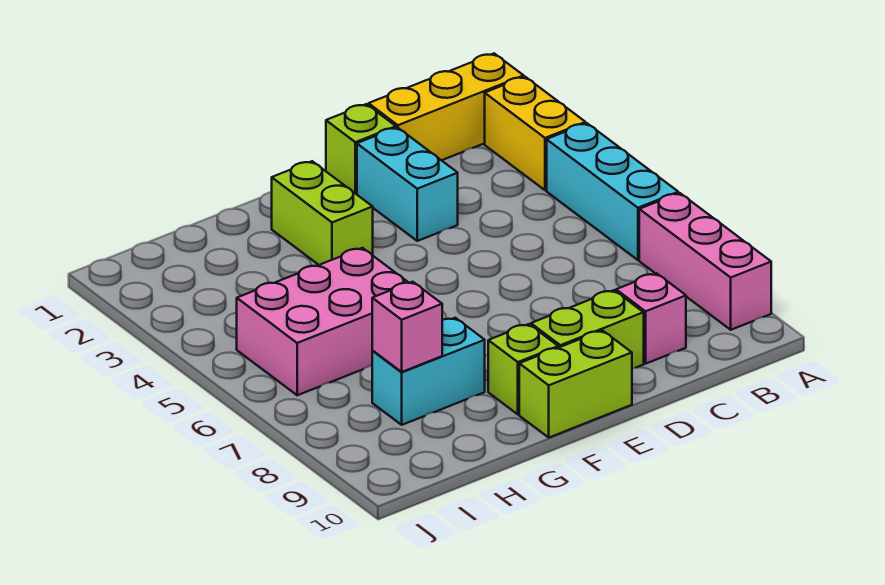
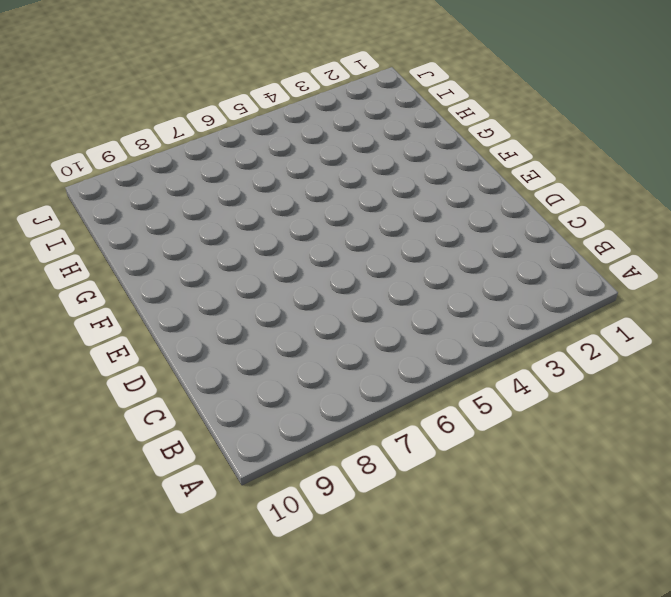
none -> yellow brick A1:C1 level 1
none -> yellow brick A2:A3 level 1
none -> cyan brick A4:A6 level 1

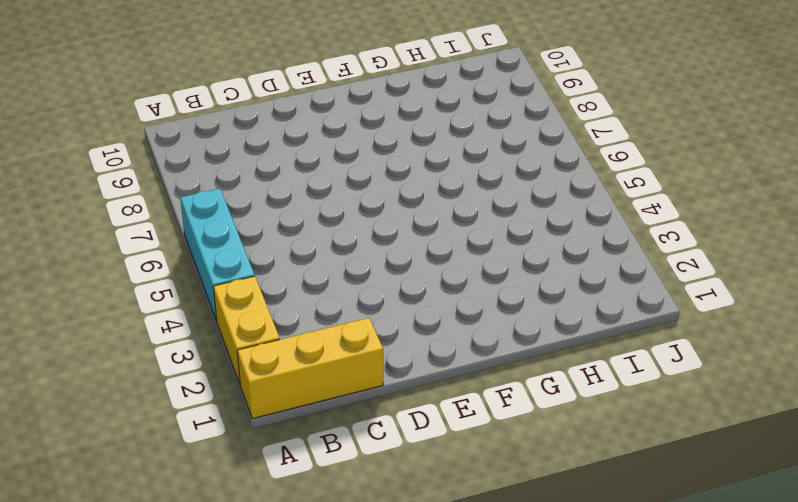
none -> pink brick A7:A9 level 1
none -> pink brick C9 level 1
none -> lime brick D1 level 1

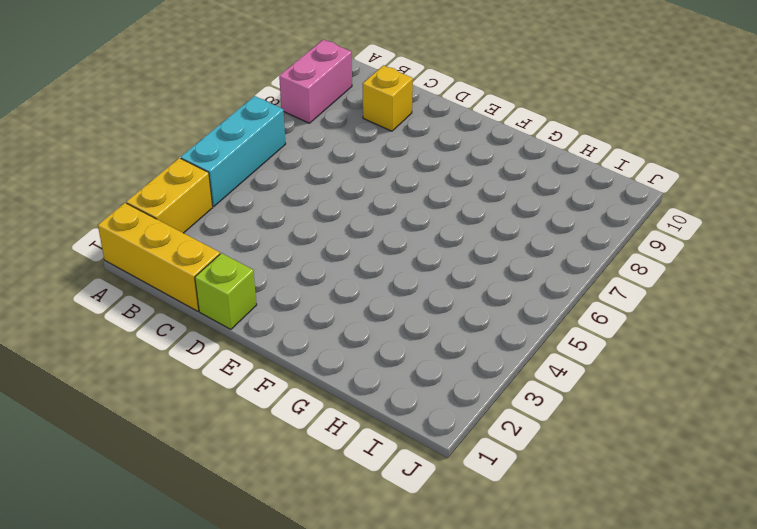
pink brick A8:A9 level 1 -> pink brick A7:A9 level 1
yellow brick C9 level 1 -> pink brick C9 level 1
none -> cyan brick D2:D3 level 1
none -> lime brick D9:E9 level 1
none -> lime brick E10:F10 level 1

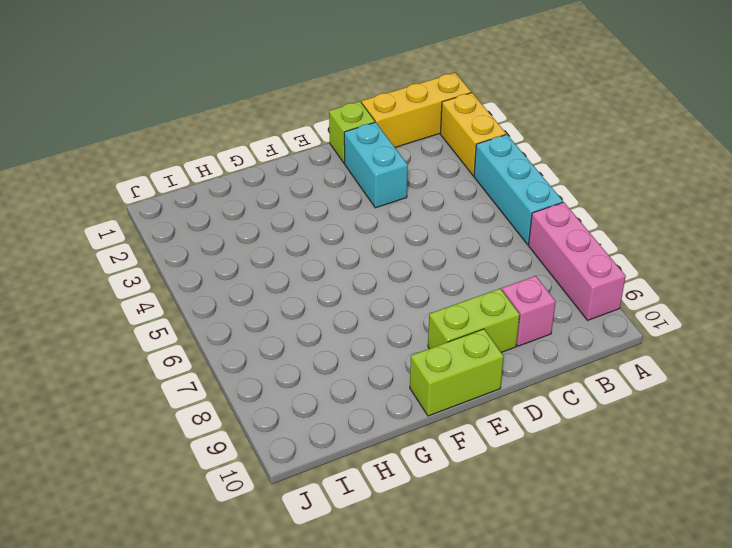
none -> lime brick F2:F3 level 1
none -> lime brick F9 level 1
none -> pink brick G5:I6 level 1

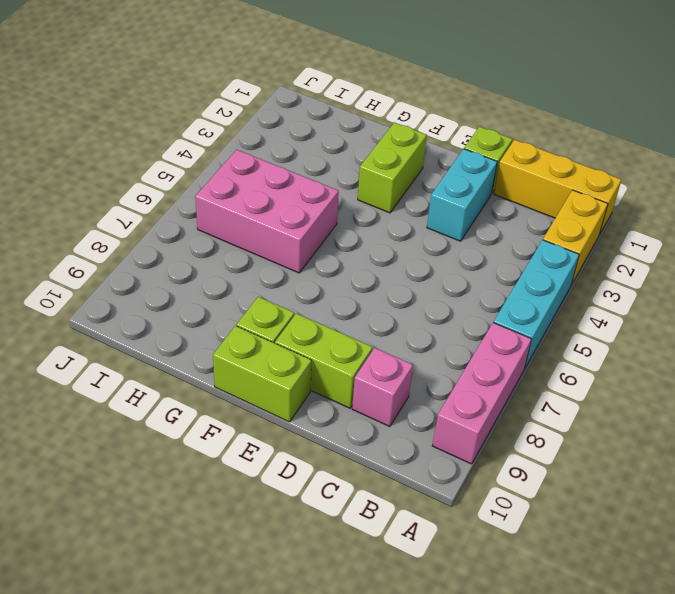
none -> cyan brick G8:H8 level 1
none -> pink brick H8 level 2

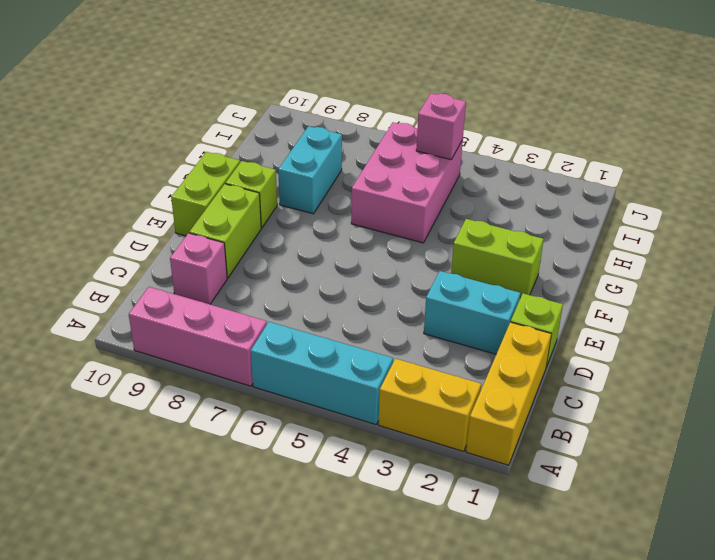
pink brick I5 level 2 -> pink brick H8 level 2

